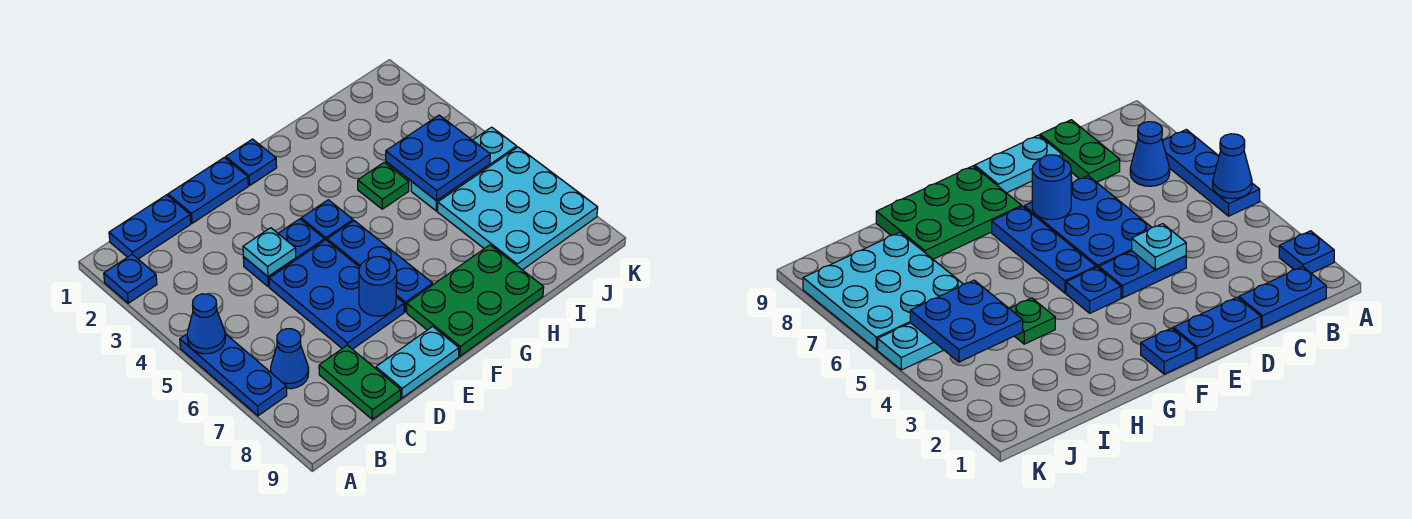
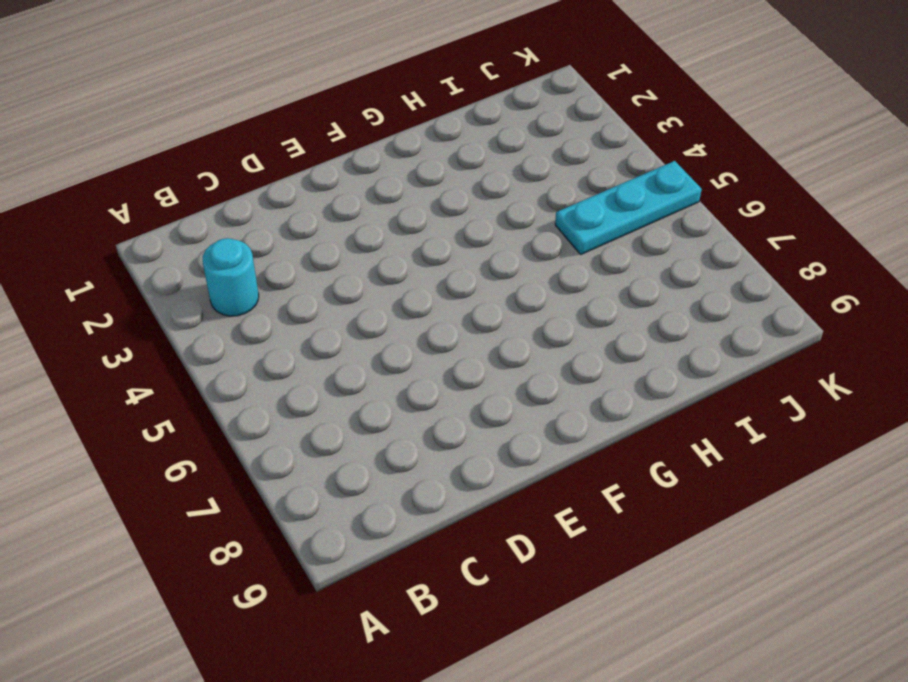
cyan round brick B3 level 1 -> none
none -> blue plate A2 level 1
none -> blue plate A5:A7 level 1
none -> blue plate B1:C1 level 1

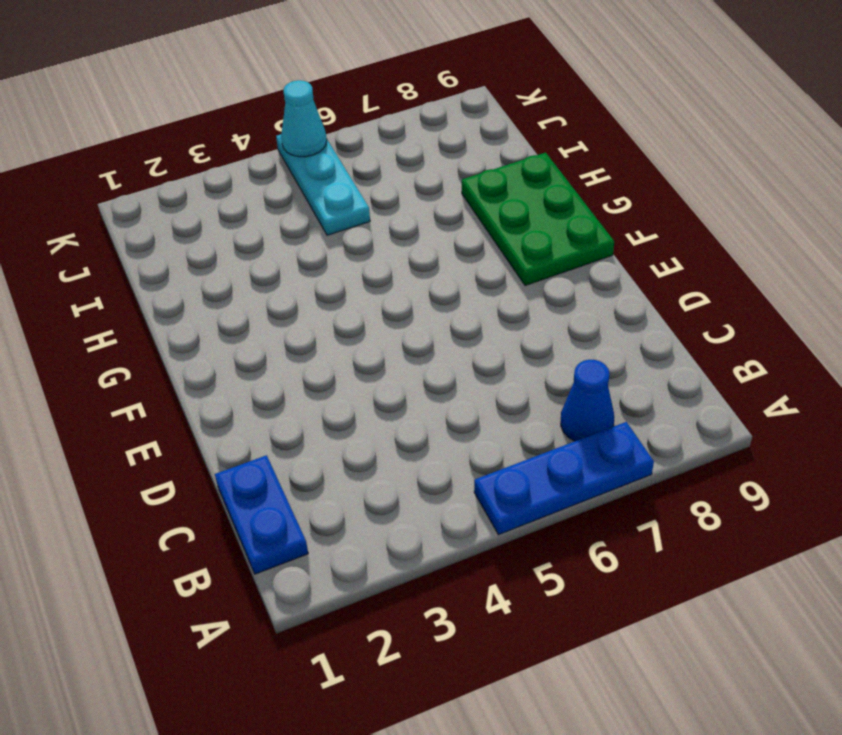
cyan cone K5 level 2 -> none
none -> blue plate A2 level 1
none -> green plate C8:C9 level 1
none -> blue plate D1:E1 level 1

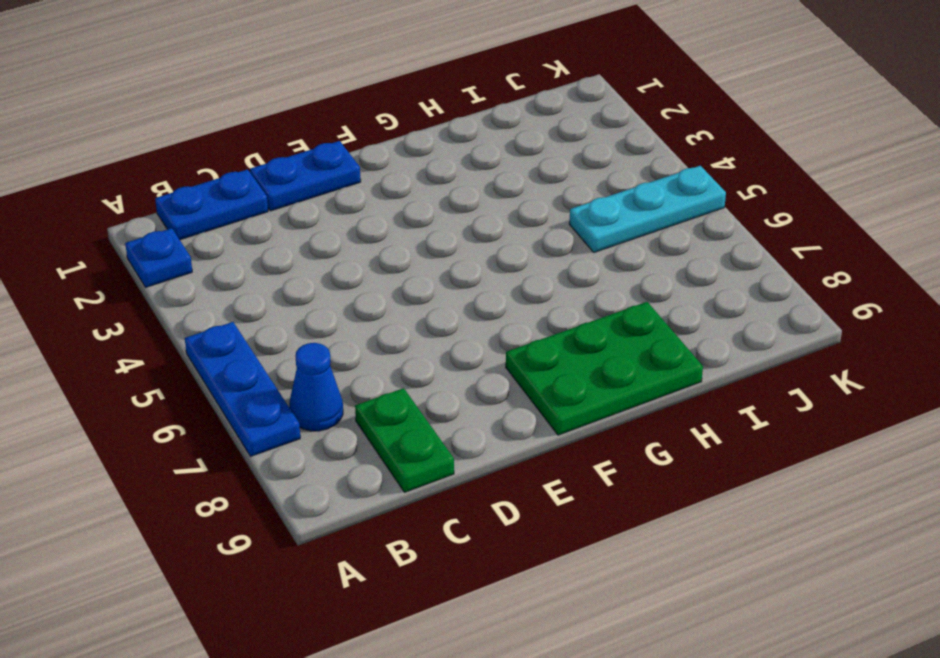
none -> blue plate D4:E4 level 1
none -> blue plate D5:E7 level 1
none -> cyan plate D9:E9 level 1

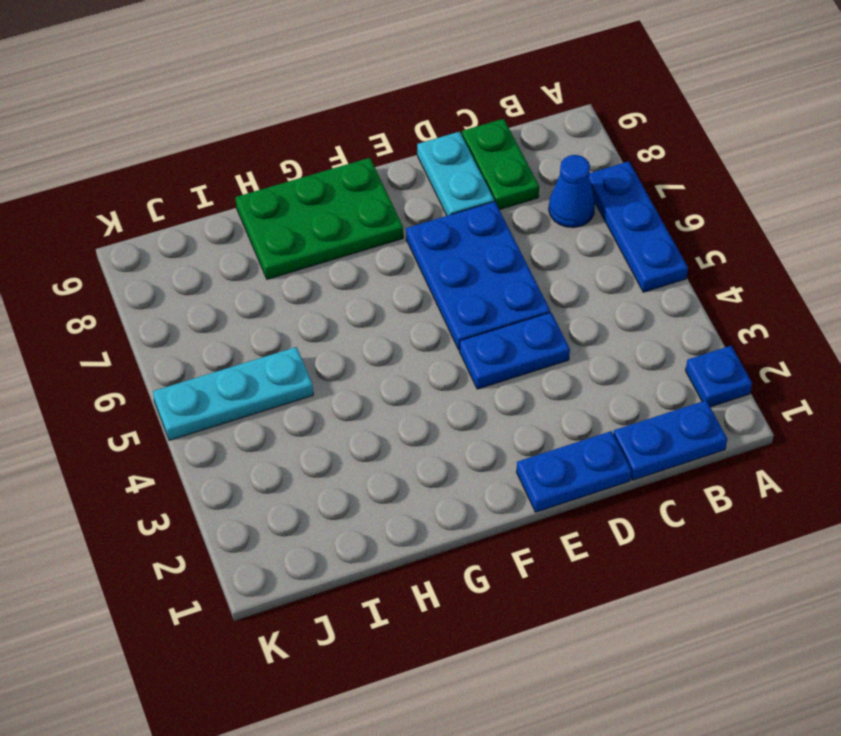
cyan plate D8:D9 level 1 -> cyan plate D9:E9 level 1
none -> blue plate F1 level 1
none -> blue plate F4 level 1
none -> blue plate F5:F7 level 1

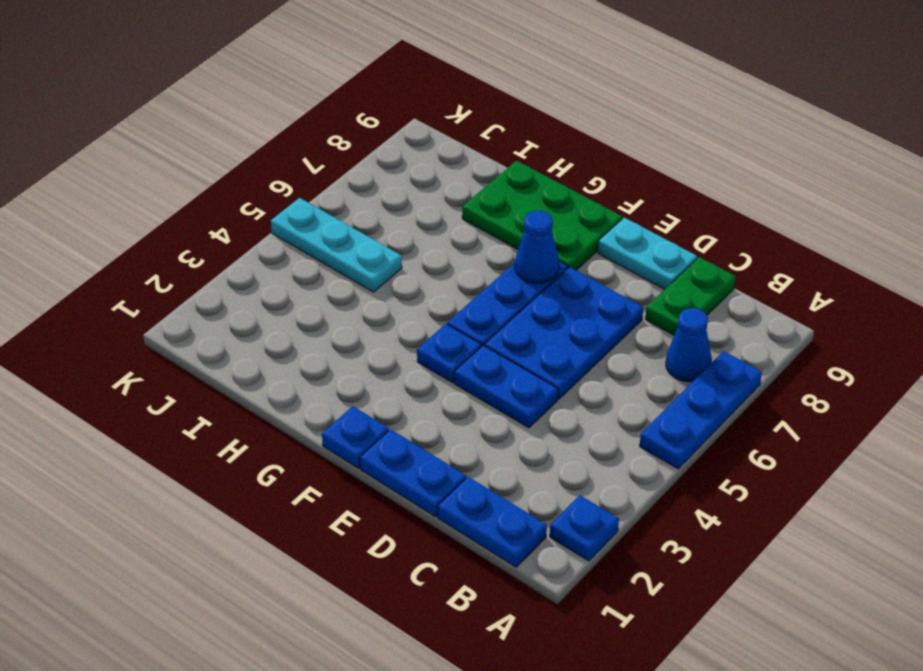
blue cone F7 level 2 -> blue cone A5 level 2
none -> green plate H4 level 1
none -> cyan plate I6:K8 level 1
none -> cyan plate D4 level 2

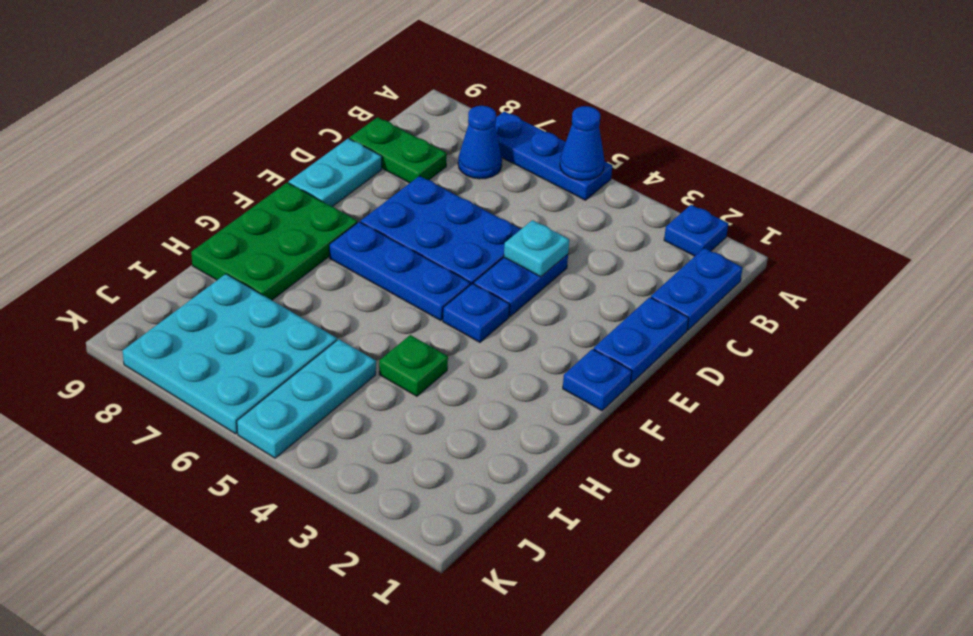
none -> blue round brick E7 level 2
none -> blue plate I4:J5 level 2

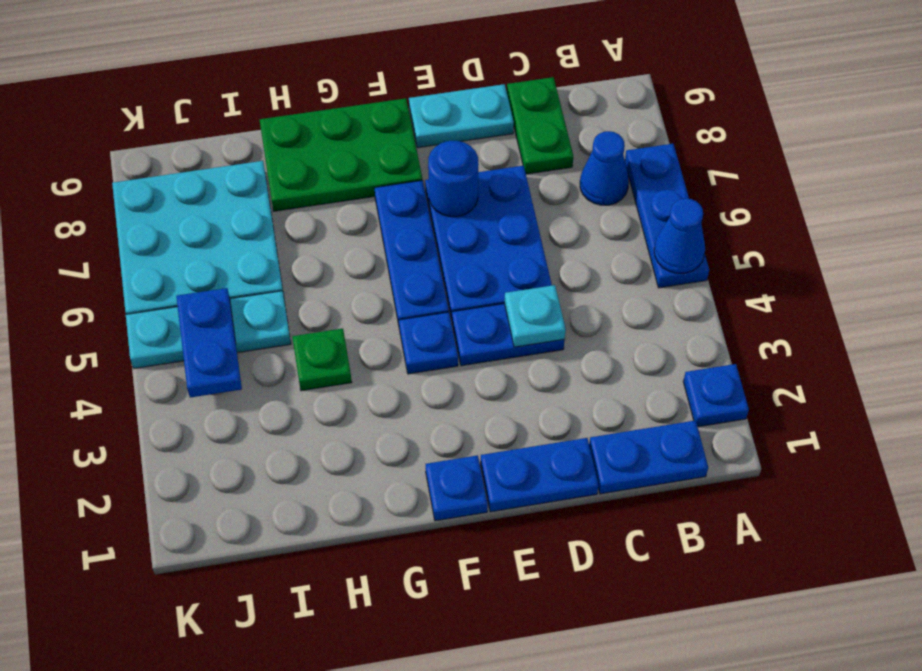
blue plate J4:J5 level 2 -> blue plate I4:J5 level 2

